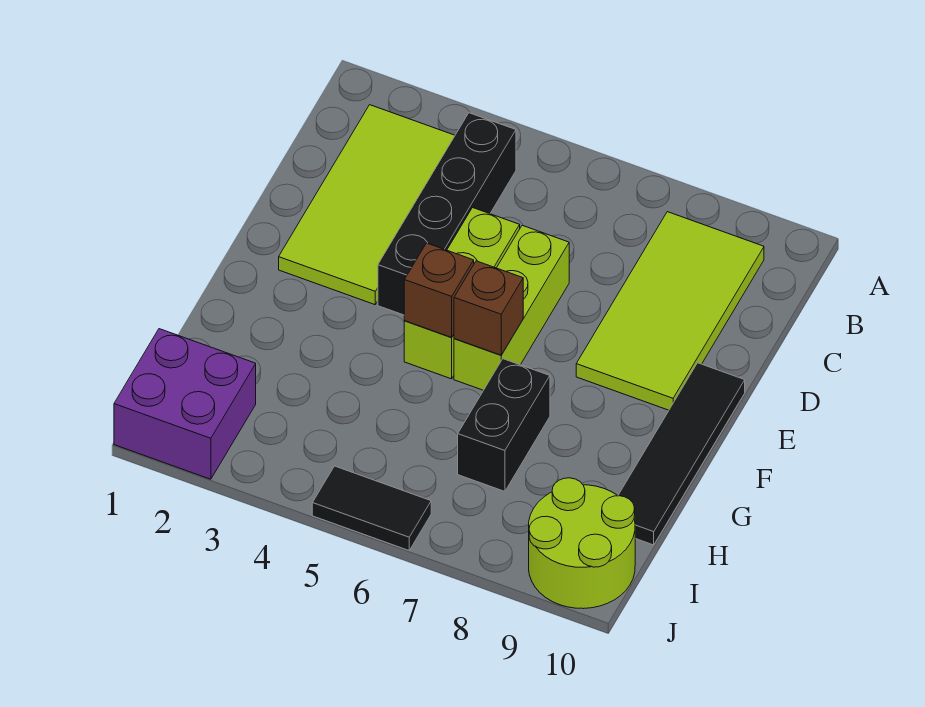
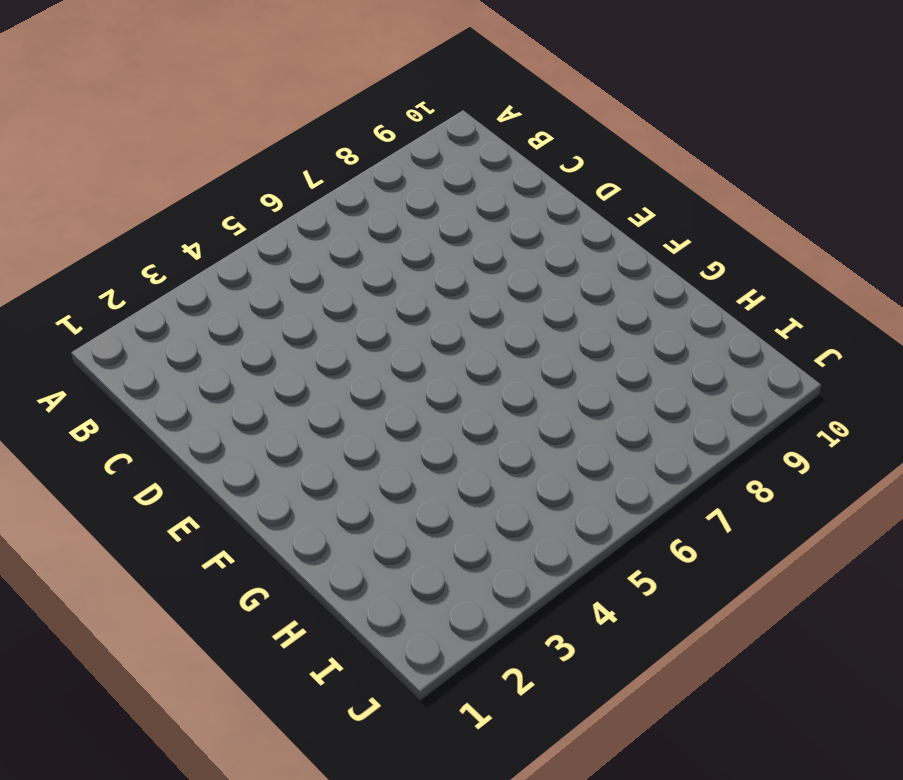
none -> lime tile B2:E3 level 1
none -> black brick B4:E4 level 1
none -> lime tile B8:E9 level 1

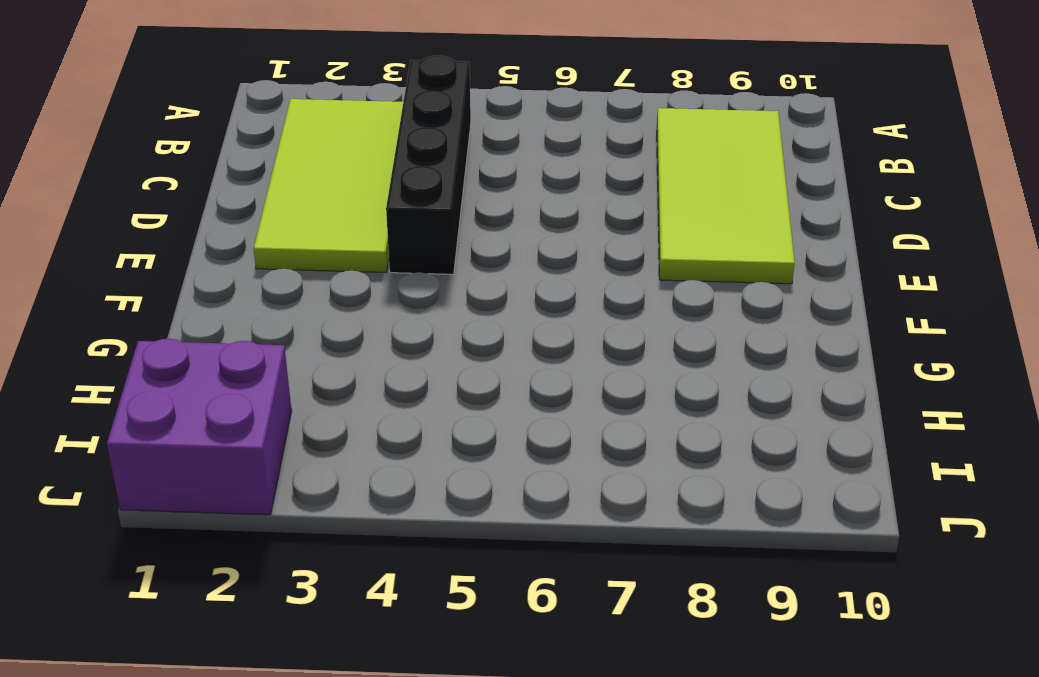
none -> lime brick D5:F5 level 1
none -> lime brick D6:F6 level 1
none -> black tile E10:H10 level 1

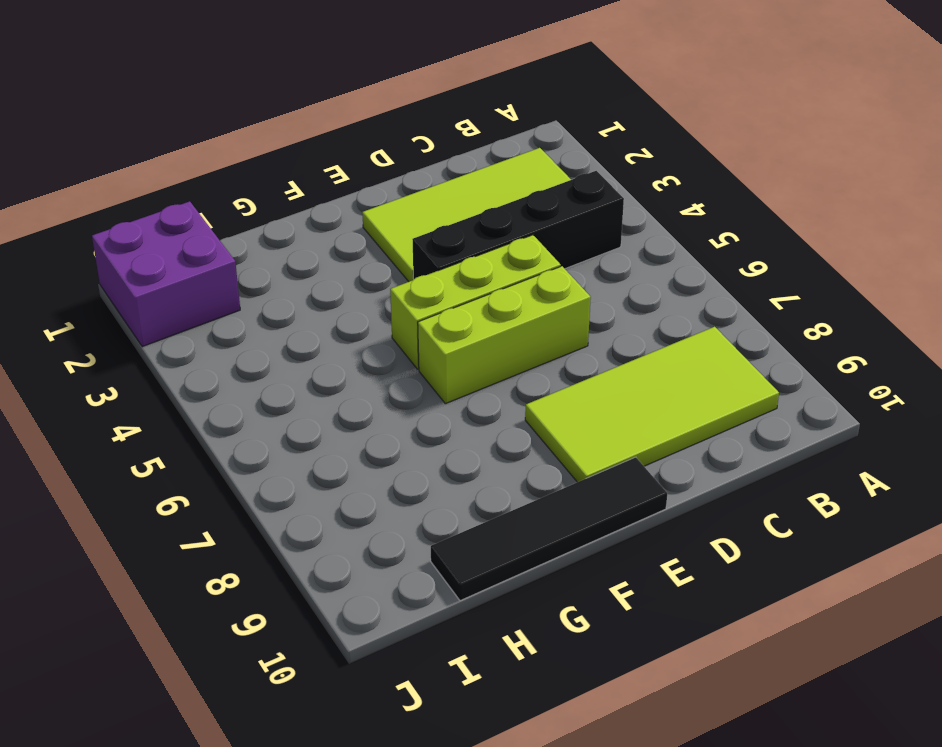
none -> black brick G7:H7 level 1
none -> lime round brick I9:J10 level 1
none -> black tile J5:J6 level 1

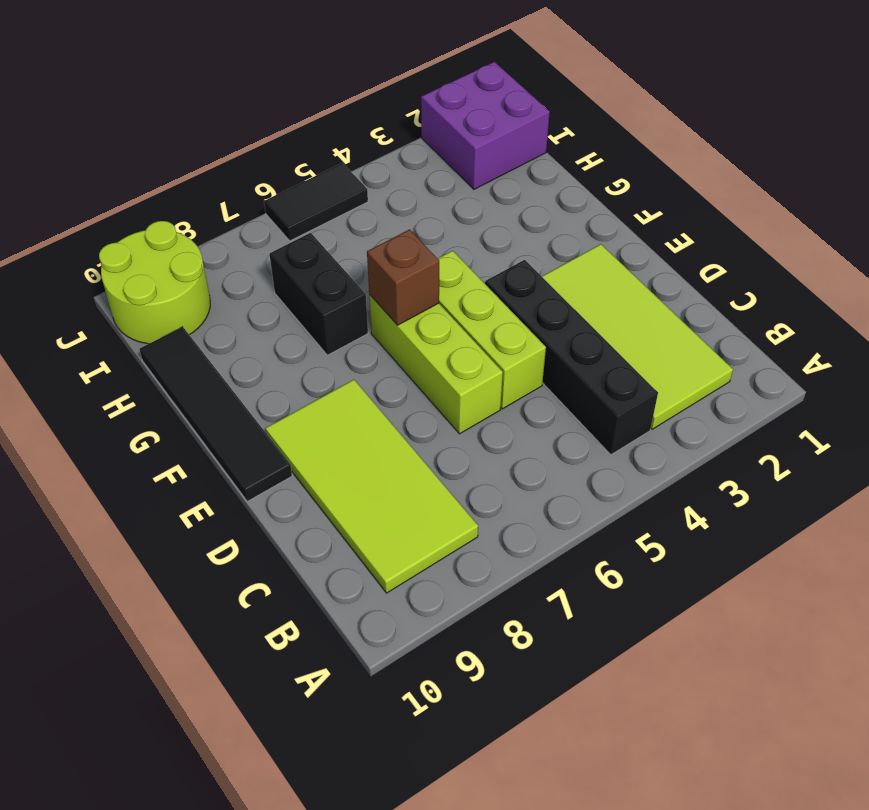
none -> brown brick F5 level 2

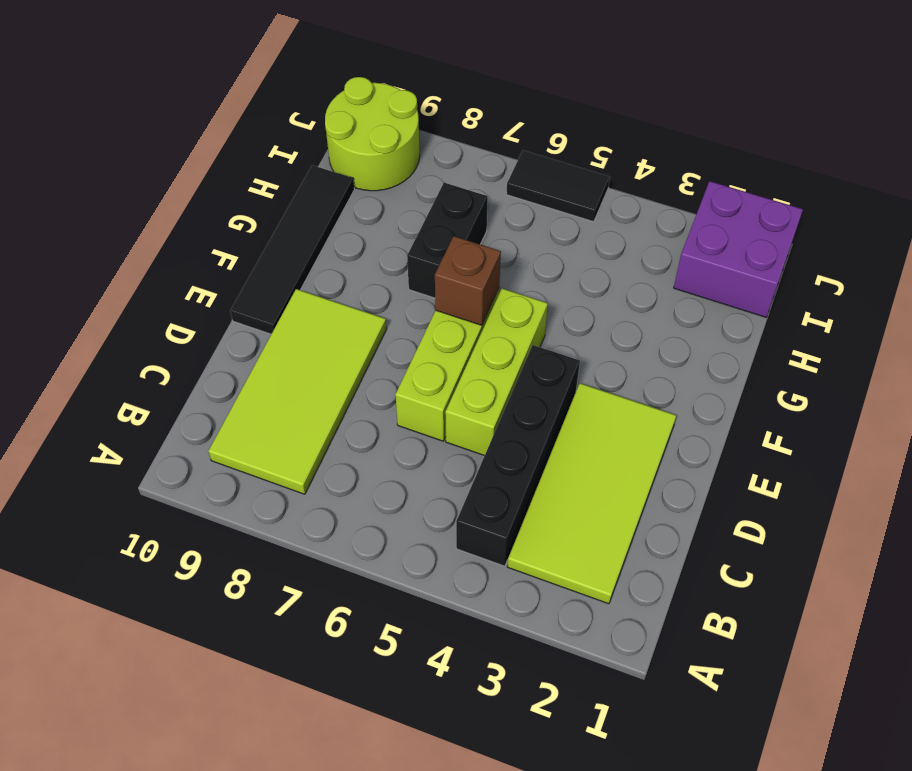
none -> brown brick F5 level 2

